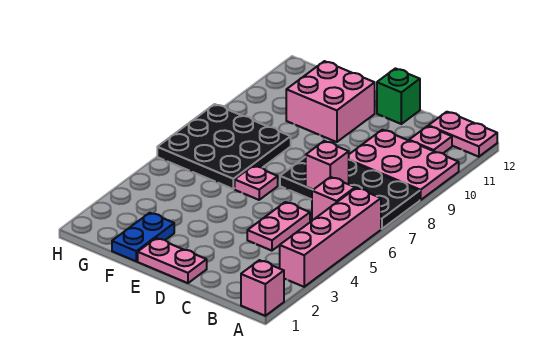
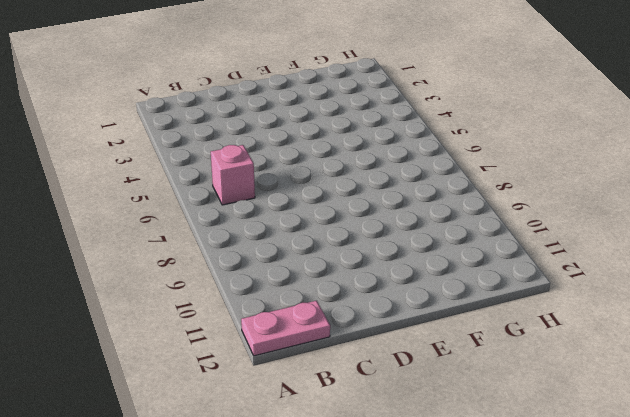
none -> pink brick A1 level 1
none -> pink brick A3:A6 level 1
none -> black plate A7:D8 level 1

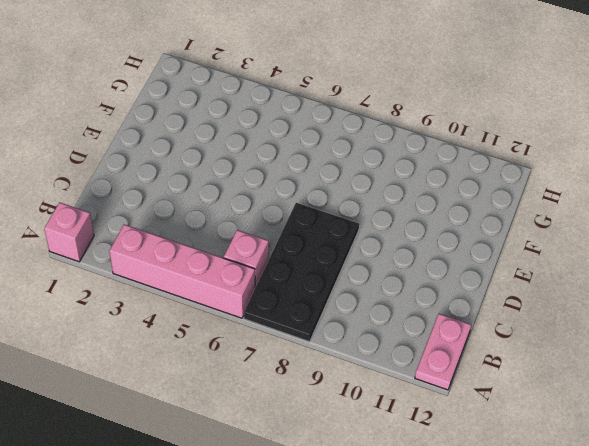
none -> pink plate A9:C10 level 1
none -> pink plate B11 level 1
none -> pink plate C4:C5 level 1

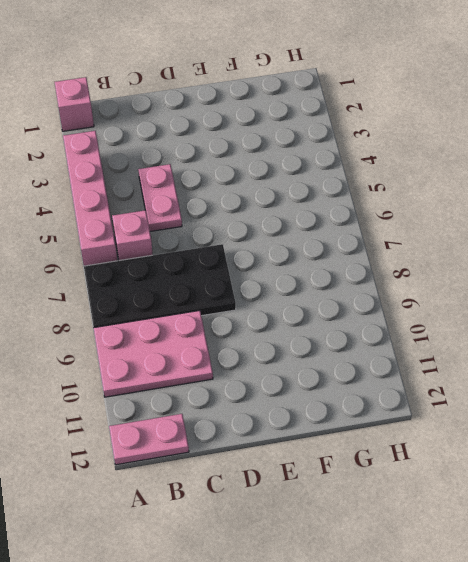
none -> pink plate B11 level 1
none -> pink plate D1:E1 level 1
none -> green brick D12 level 1

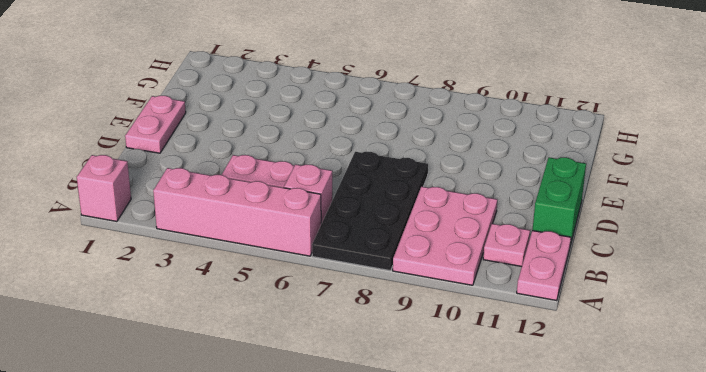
green brick C12:D12 level 1 -> green brick D12 level 1
none -> pink plate E6 level 1
none -> pink brick E10:F11 level 1
none -> blue plate F1:F2 level 1

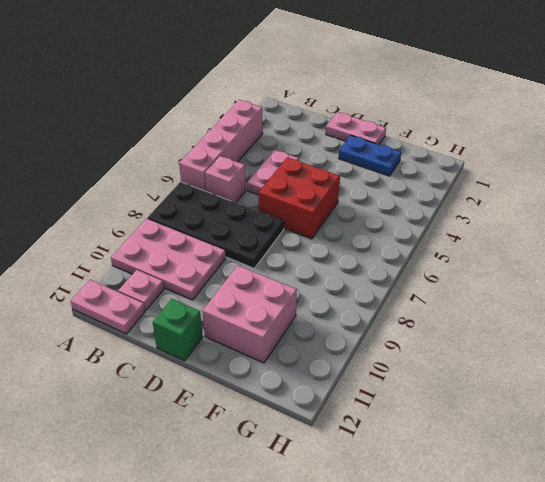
red brick D5:E6 level 1 -> pink plate E6 level 1
blue plate E2:F2 level 1 -> blue plate F1:F2 level 1
none -> pink brick A1 level 1
none -> black plate F6:H8 level 1
none -> pink brick C7 level 2

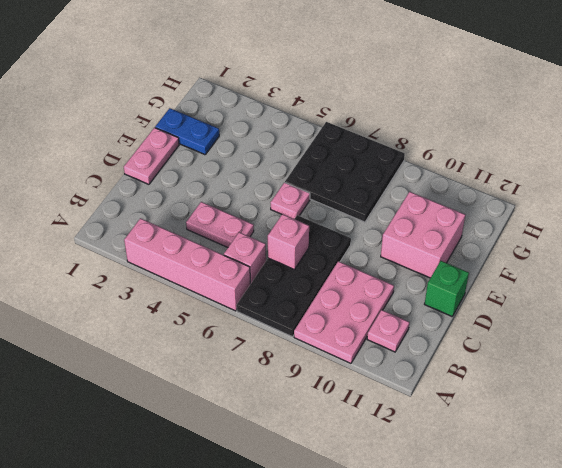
none -> pink brick A1 level 1
none -> pink plate A12:B12 level 1

